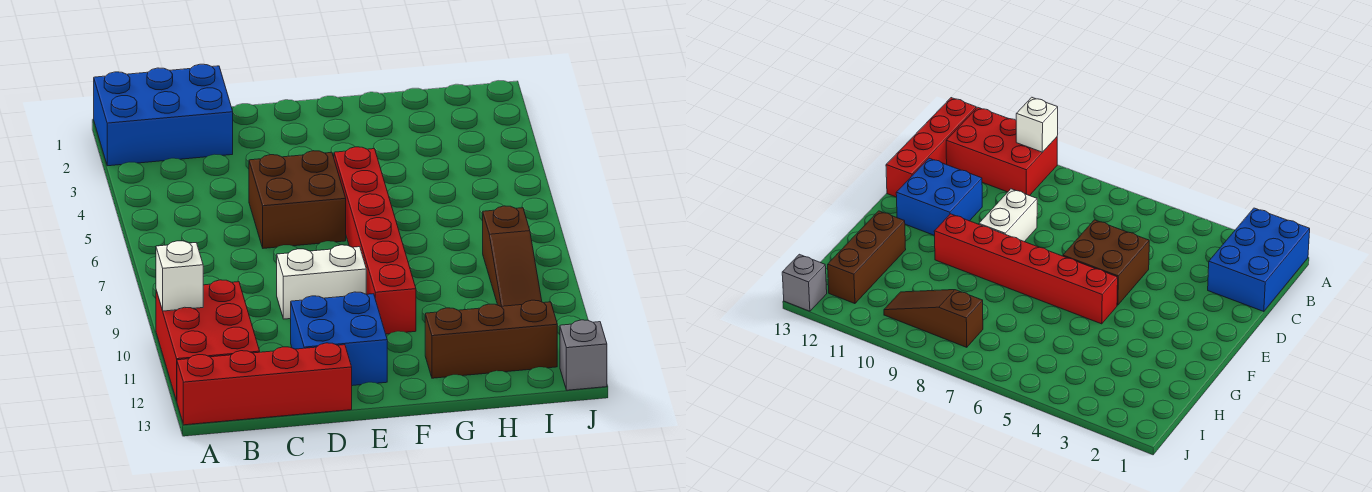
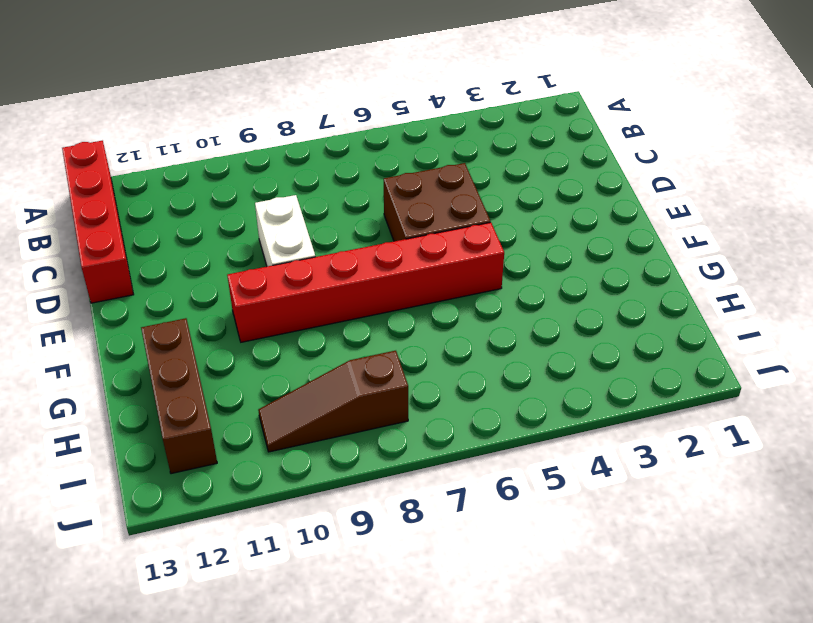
none -> blue brick A1:C2 level 1
none -> red brick A10:B12 level 1

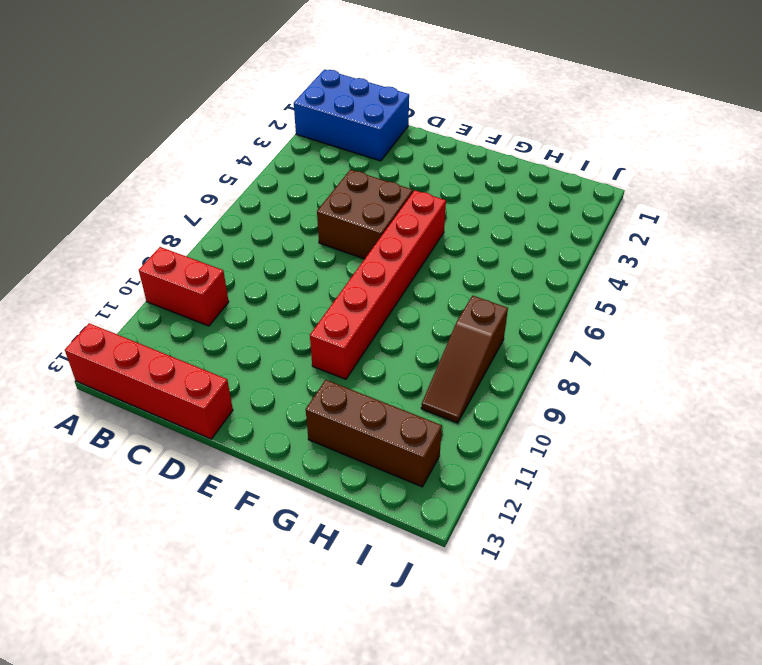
red brick A10:B10 level 1 -> red brick A10:B12 level 1
none -> white brick D9:E9 level 1
none -> blue brick D11:E12 level 1

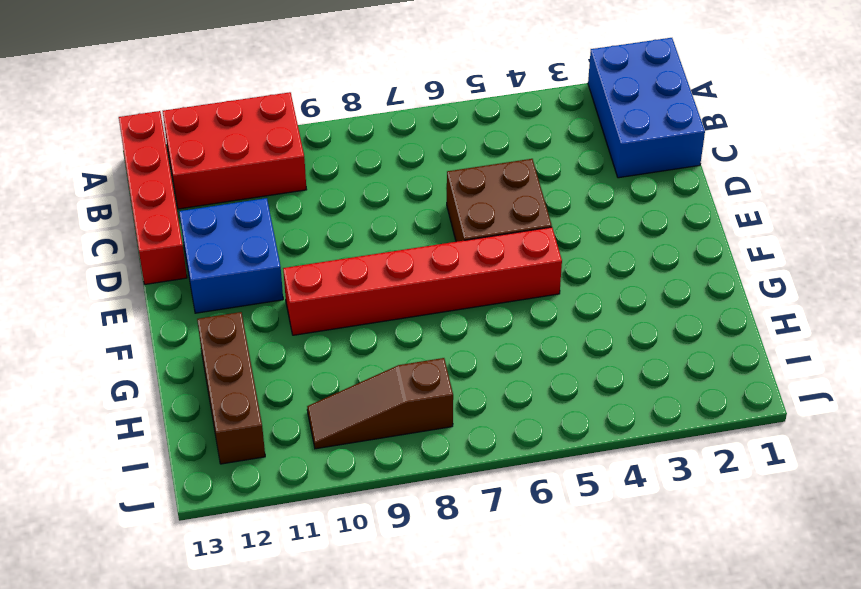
none -> white brick D9:E9 level 1
none -> grey brick J13 level 1

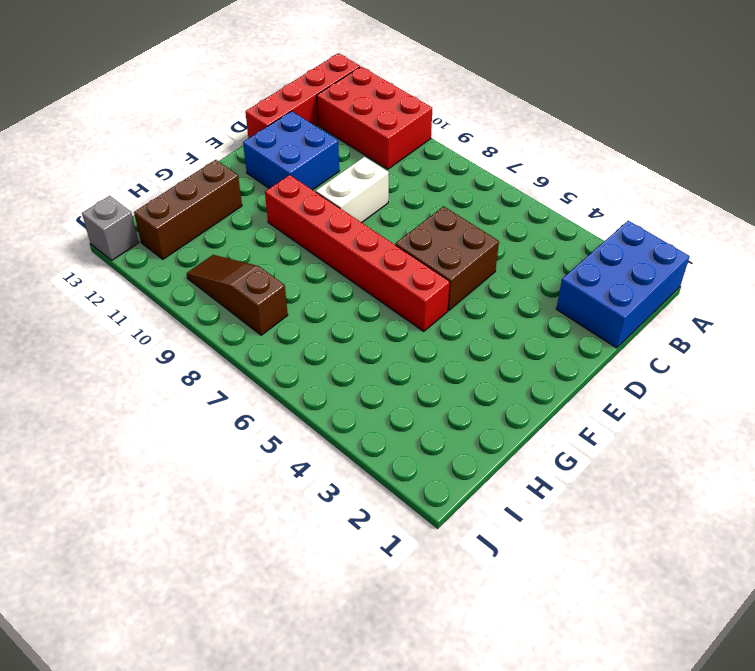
none -> white brick A10 level 2

